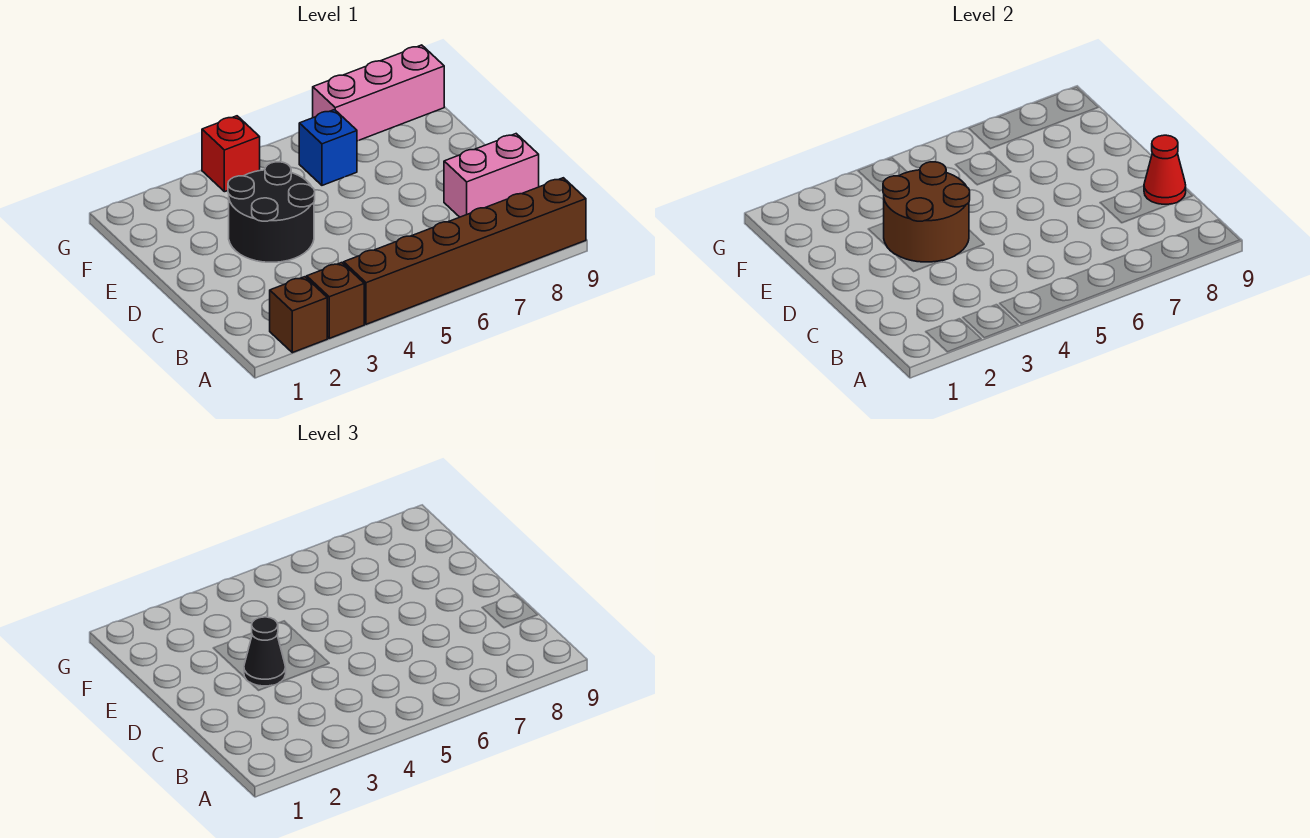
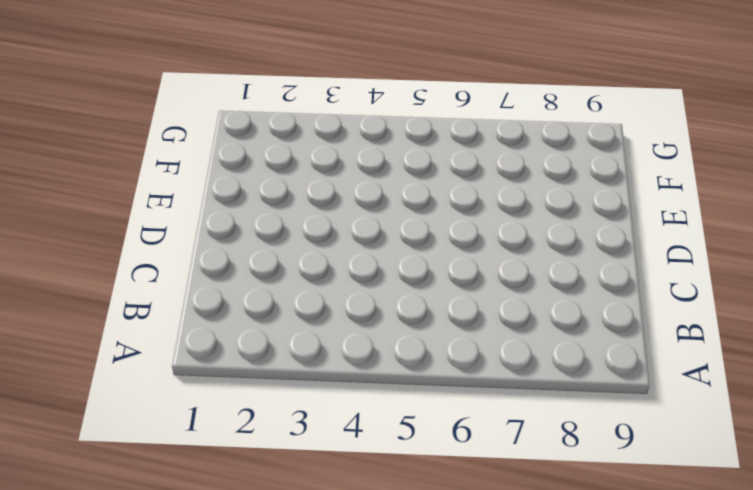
none -> brown brick A2 level 1
none -> brown brick A3 level 1

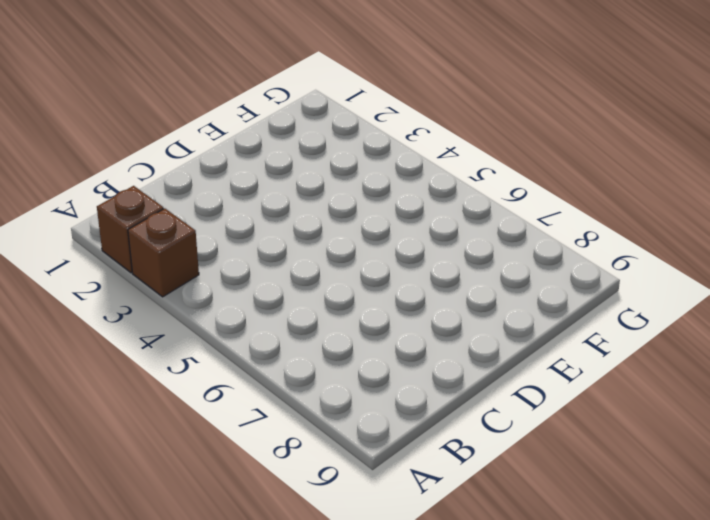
none -> brown brick A4:A9 level 1
none -> pink brick C8:C9 level 1

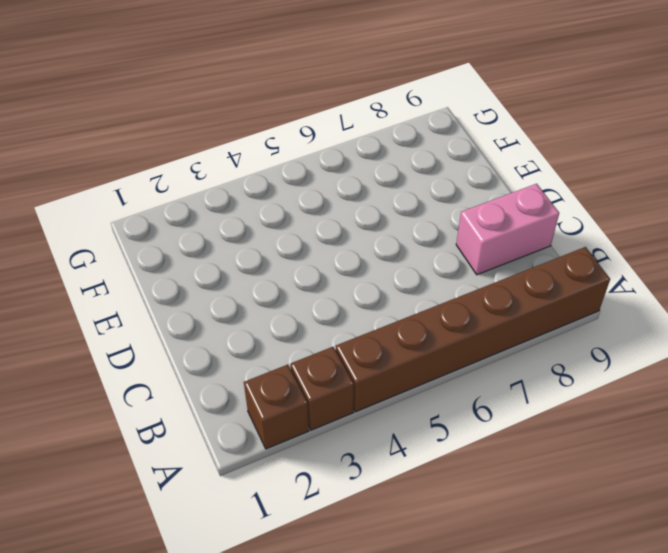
none -> black round brick D3:E4 level 1
none -> blue brick F6 level 1

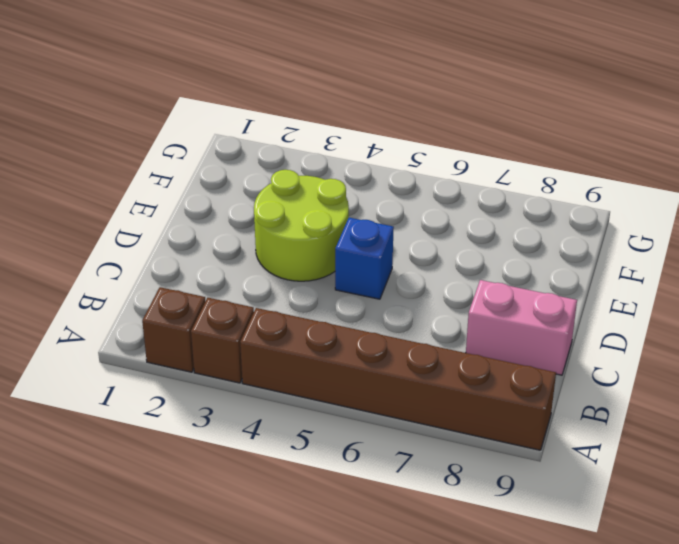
lime round brick D3:E4 level 1 -> black round brick D3:E4 level 1
blue brick D5 level 1 -> blue brick F6 level 1
none -> red brick G4 level 1
none -> pink brick G7:G9 level 1

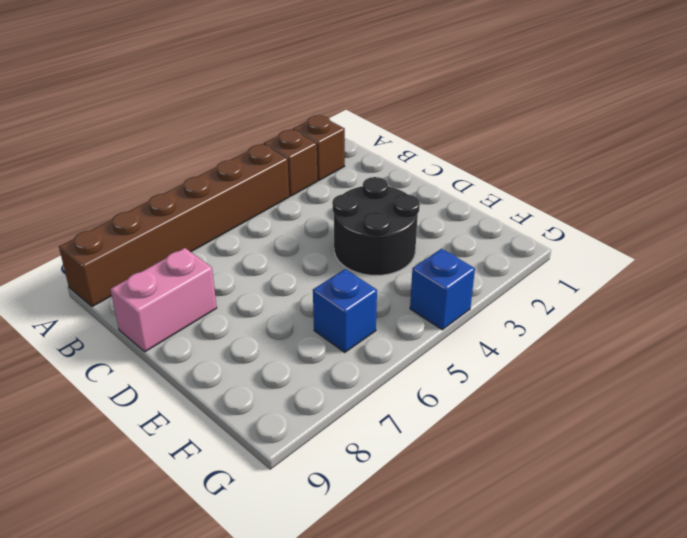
blue brick G4 level 1 -> red brick G4 level 1
none -> pink brick G7:G9 level 1
none -> red cone C9 level 2

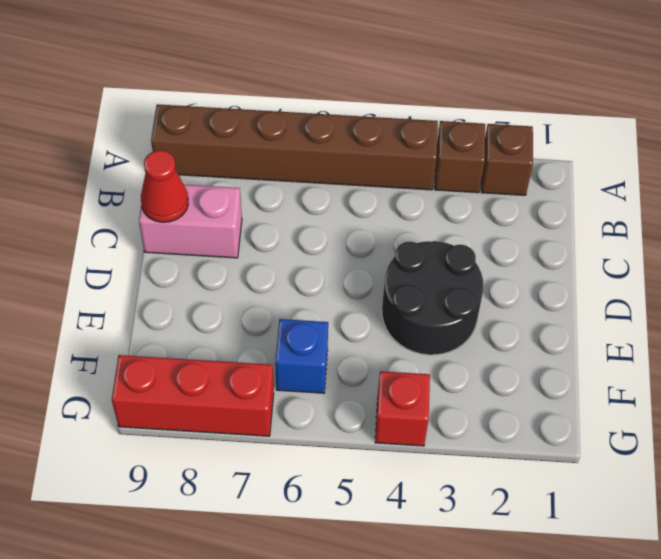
red brick G7:G9 level 1 -> pink brick G7:G9 level 1
none -> brown round brick D3:E4 level 2
none -> black cone D3 level 3

